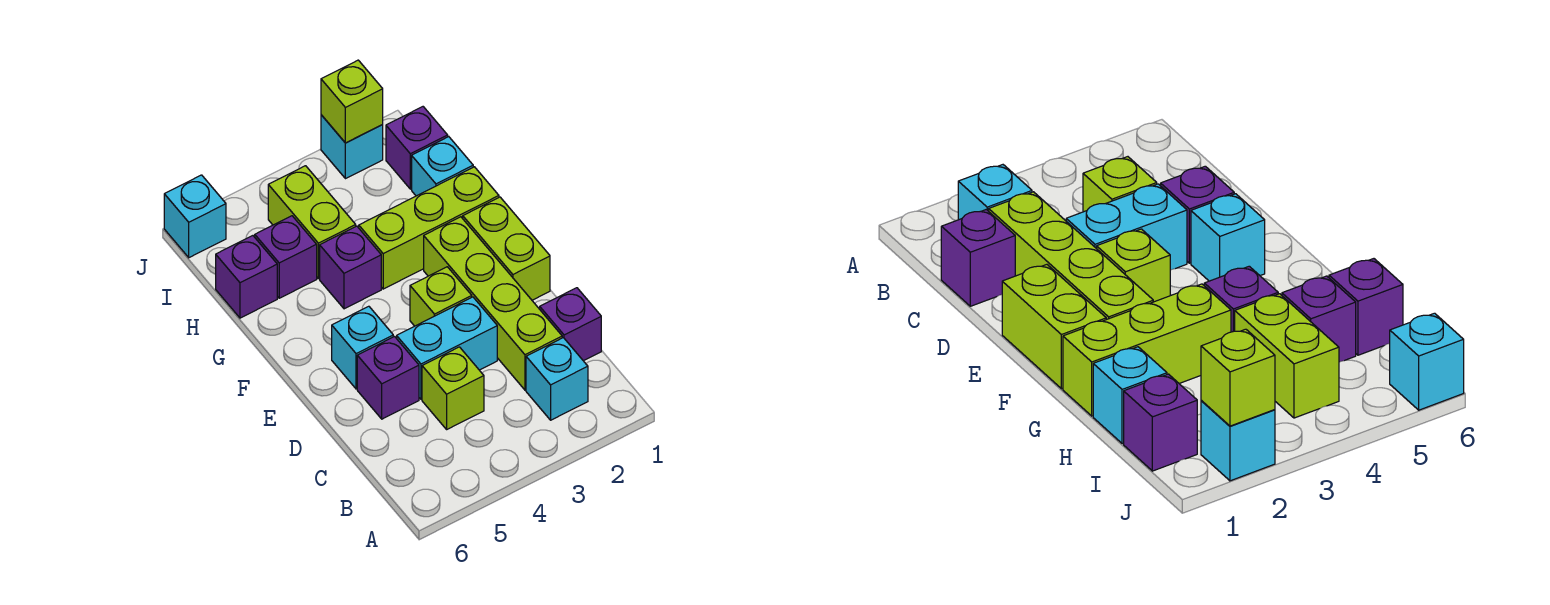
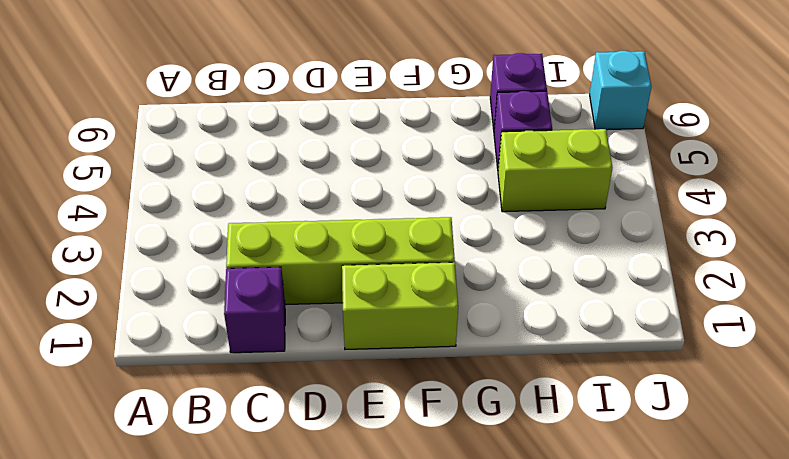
none -> cyan brick B2 level 1
none -> lime brick C4 level 1
none -> cyan brick D3:D4 level 1

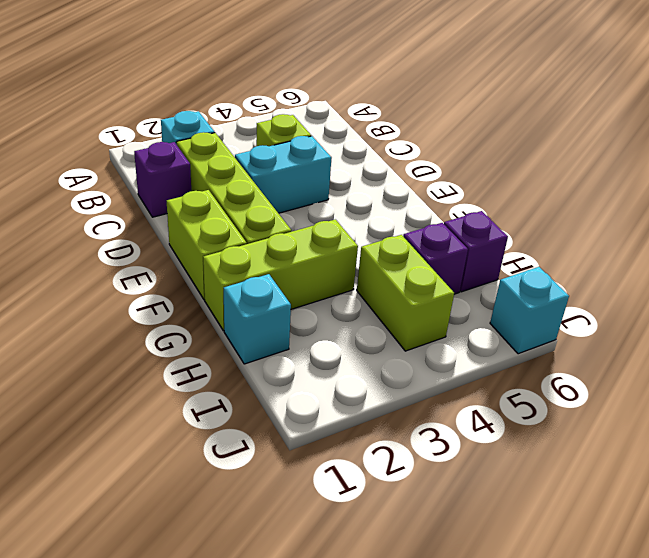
none -> purple brick D5 level 1
none -> lime brick E3 level 1
none -> cyan brick E5 level 1

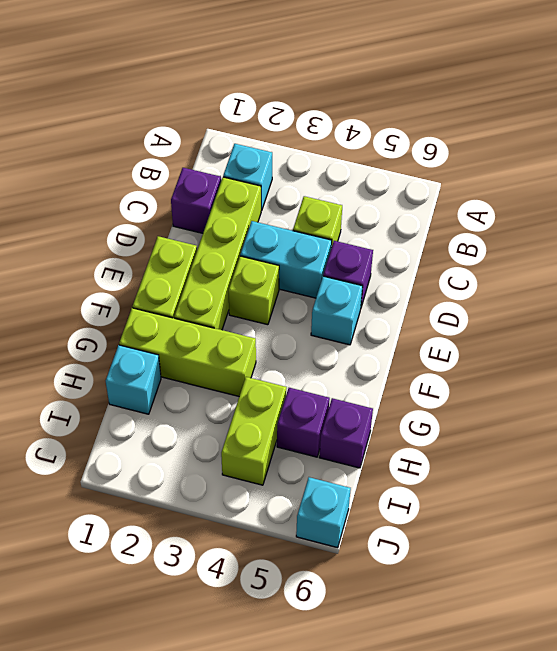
none -> purple brick G4 level 1
none -> purple brick I1 level 1
none -> cyan brick J2 level 1

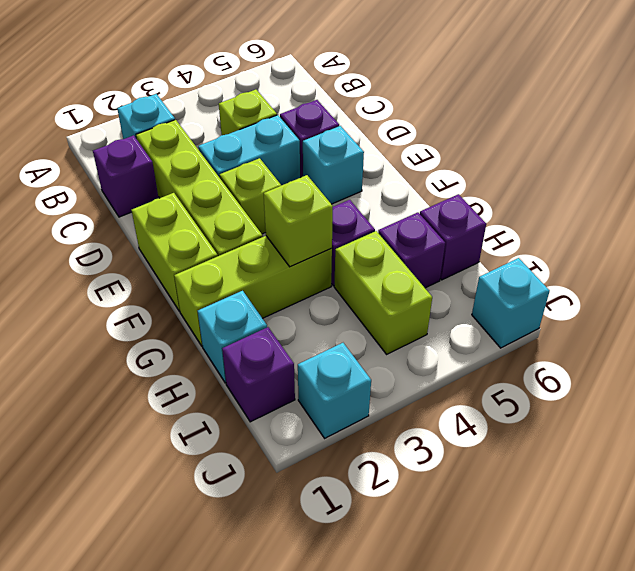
lime brick G3 level 2 -> lime brick J2 level 2

